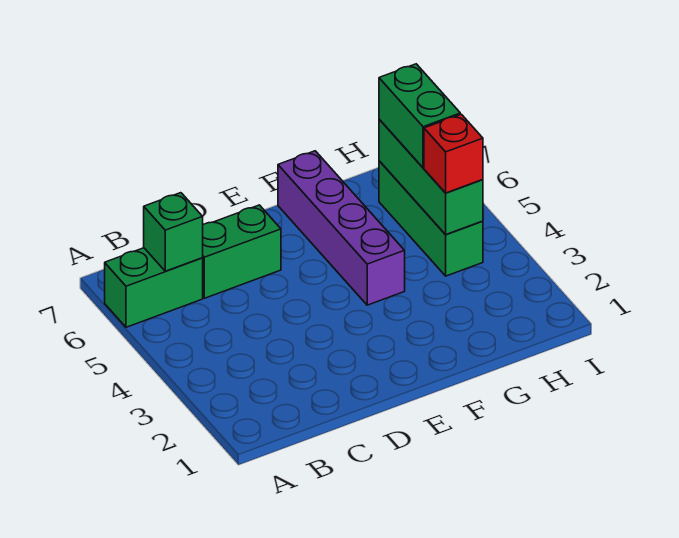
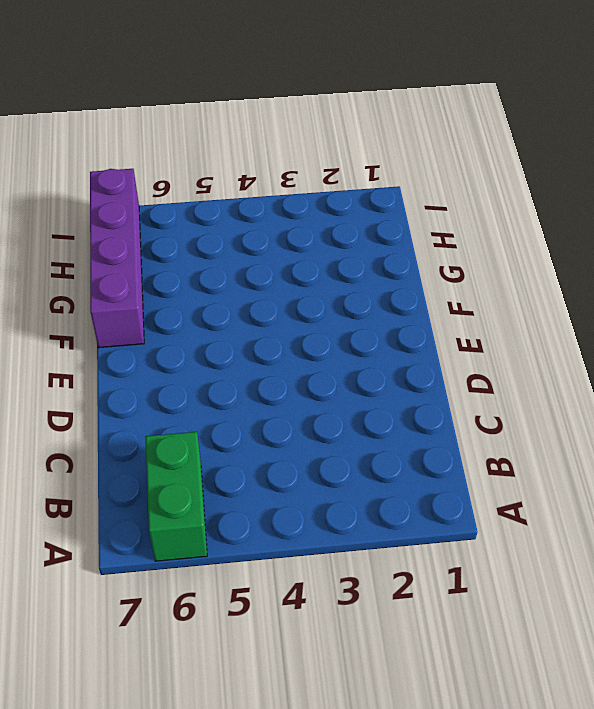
purple brick F7:I7 level 1 -> purple brick F4:F7 level 1
none -> green brick C6:D6 level 1
none -> green brick H4:H6 level 1

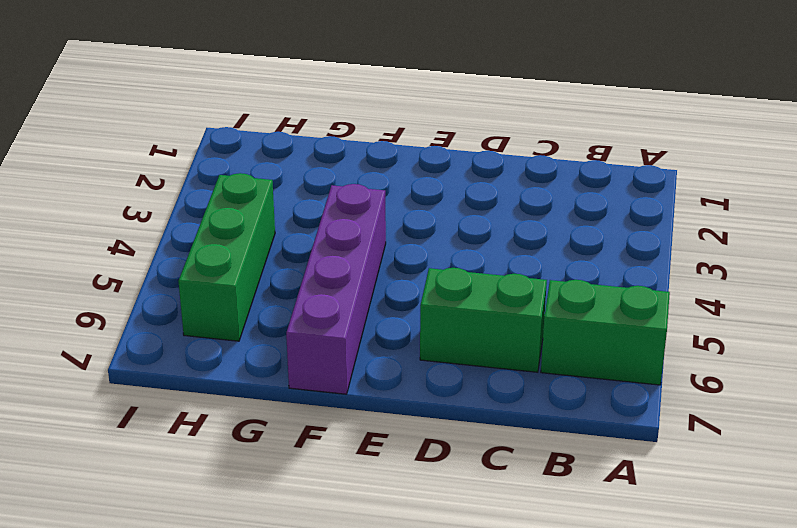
none -> green brick B6 level 2
none -> green brick H4:H6 level 2

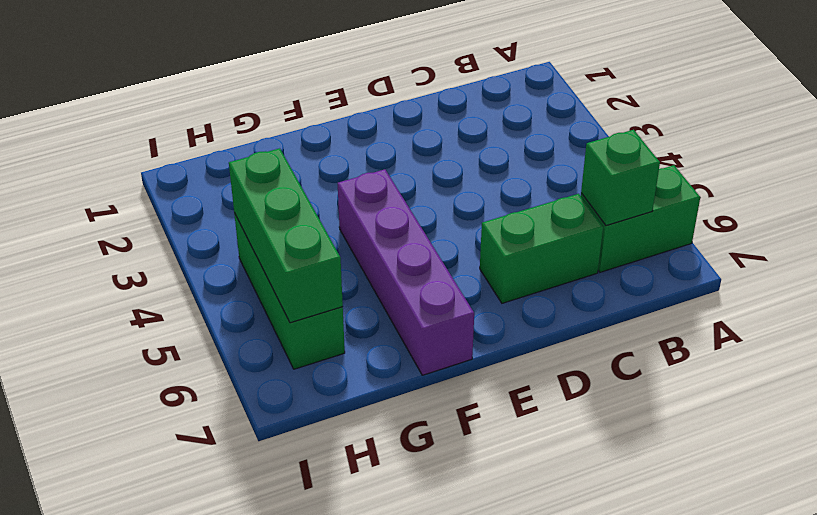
none -> red brick H4 level 3
none -> green brick H5:H6 level 3

